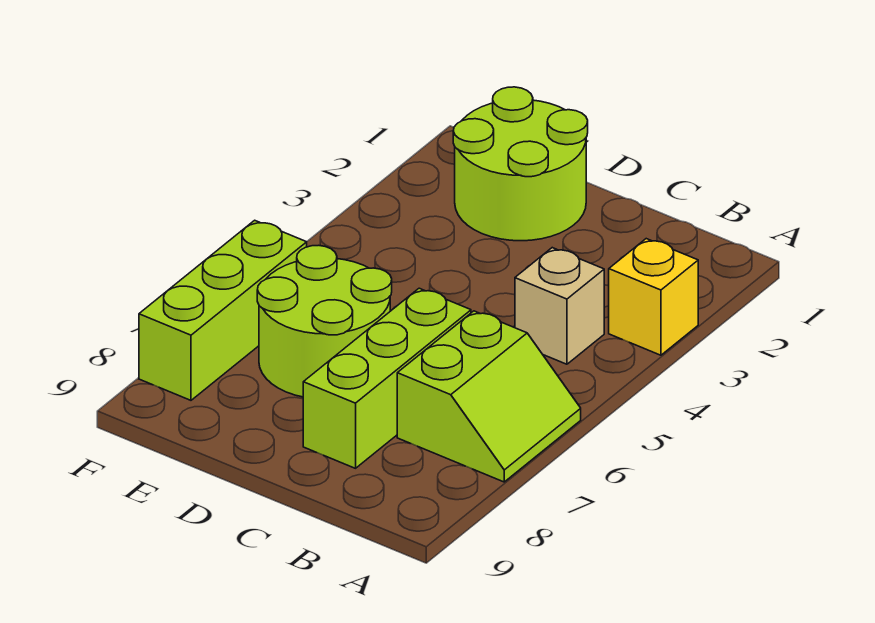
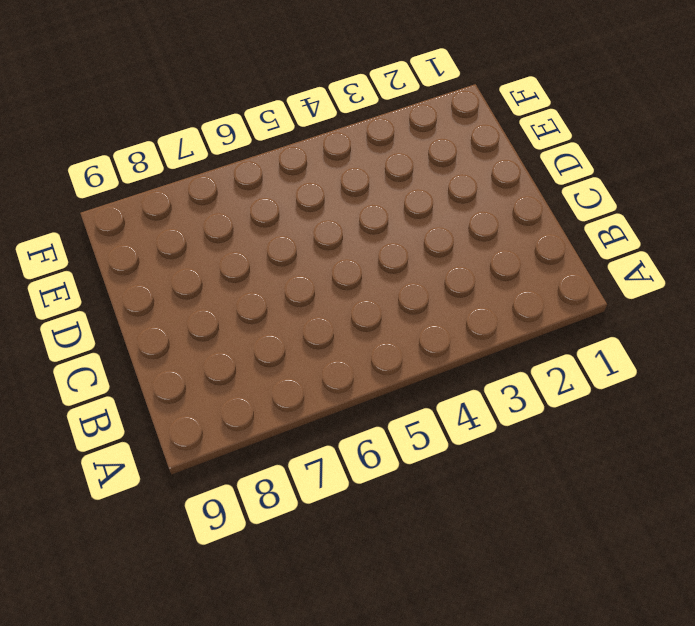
none -> yellow brick A3 level 1
none -> lime slope A6:B7 level 1 top B

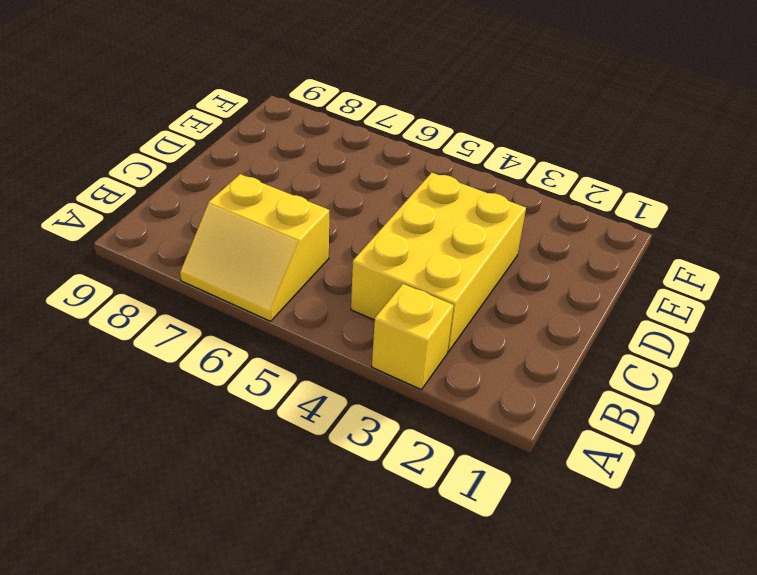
yellow slope A6:B7 level 1 top B -> lime slope A6:B7 level 1 top B
yellow brick B3:D4 level 1 -> tan brick B4 level 1
none -> lime brick C6:C8 level 1
none -> lime round brick D1:E2 level 1

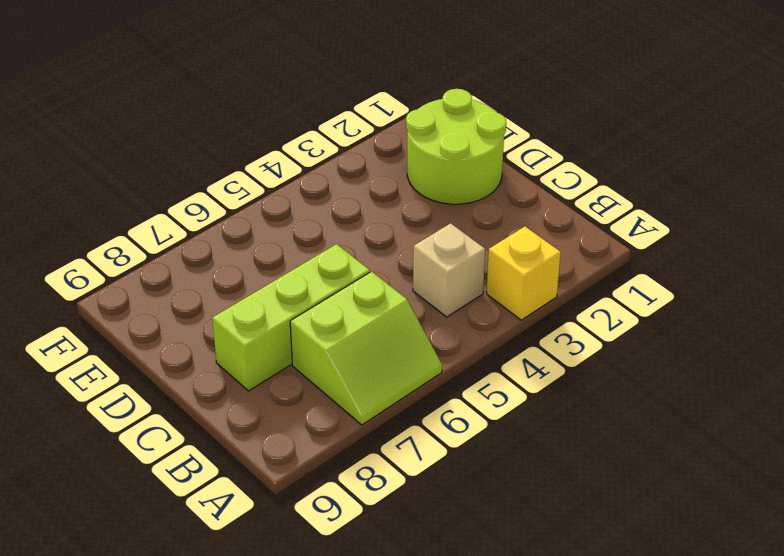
none -> lime round brick D6:E7 level 1
none -> lime brick F6:F8 level 1

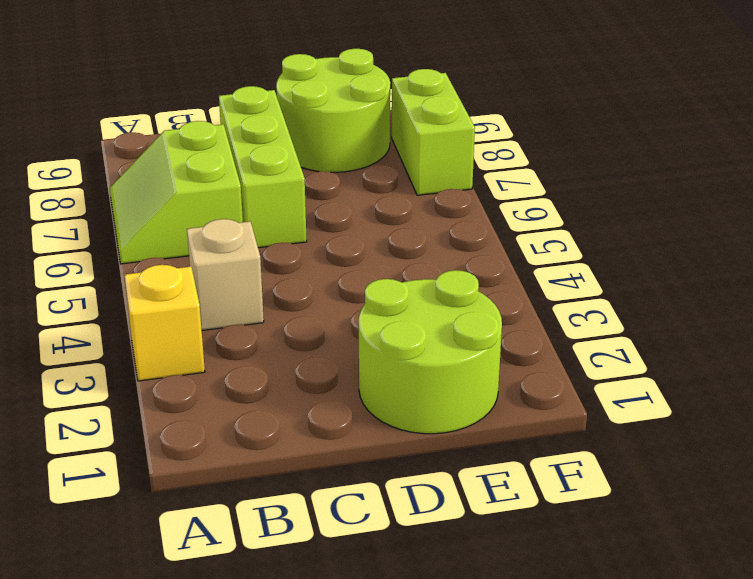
lime round brick D8:E9 level 1 -> lime round brick D6:E7 level 1
lime brick F7:F8 level 1 -> lime brick F6:F8 level 1

